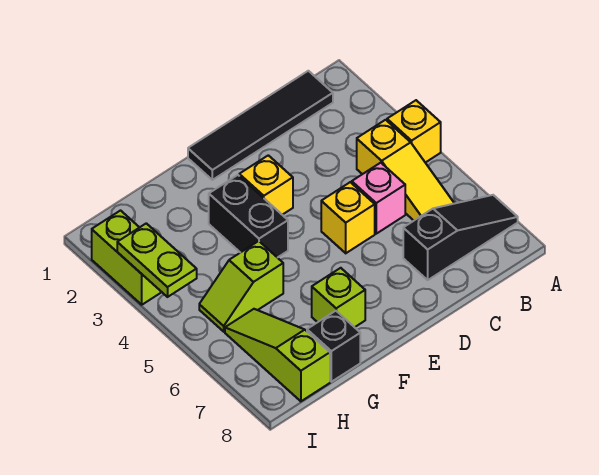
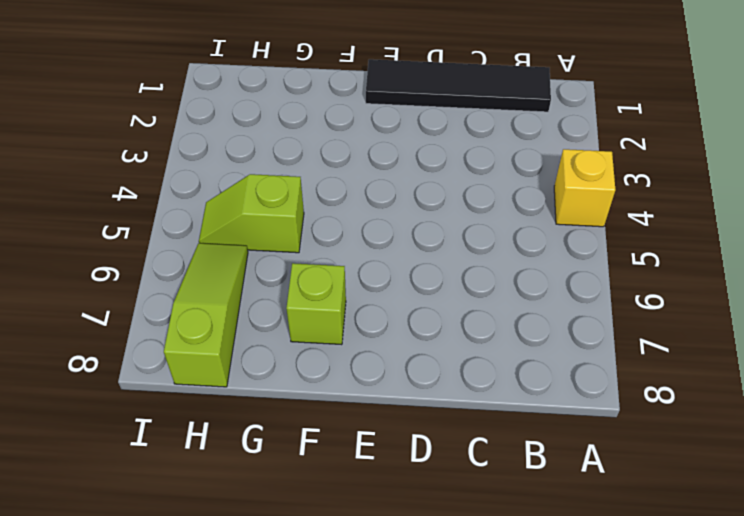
none -> black slope A7:C7 level 1 top C
none -> yellow slope B4:B6 level 1 top 4
none -> pink brick C5 level 1

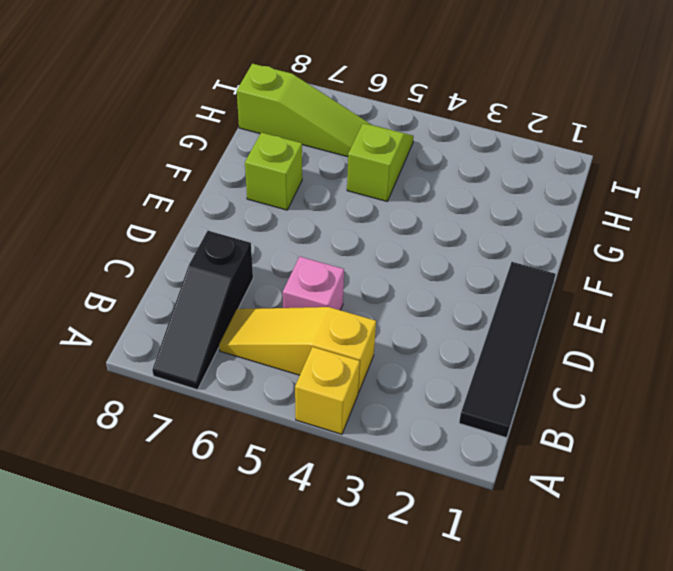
none -> yellow brick D5 level 1
none -> yellow brick E3 level 1
none -> black brick F3:F4 level 1

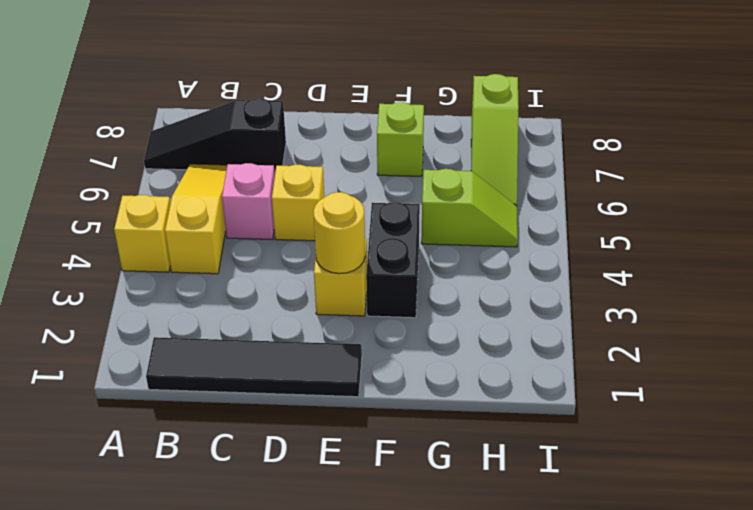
yellow round brick E3 level 2 -> none
none -> black brick G8 level 1
none -> lime brick I2:I3 level 1
none -> lime plate I3:I4 level 2

